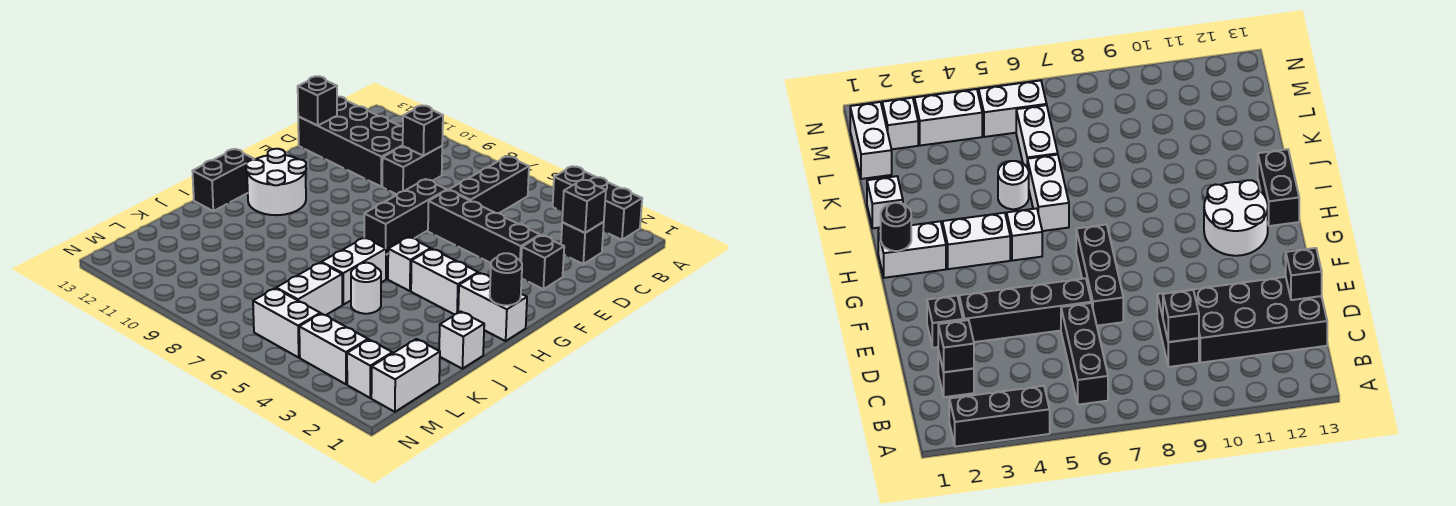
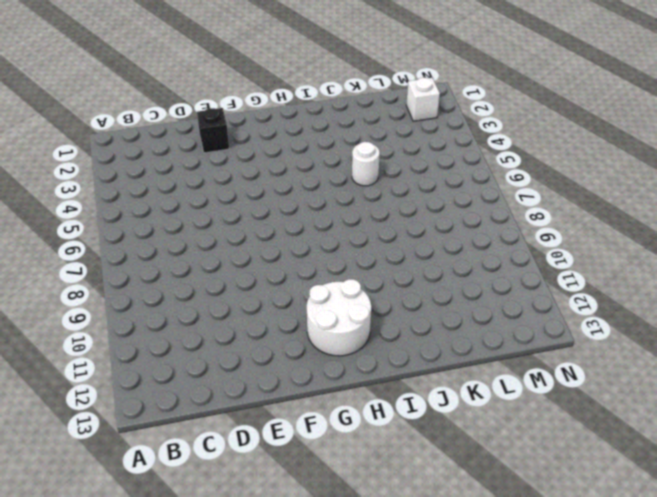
none -> black brick A2:A4 level 1
none -> black brick B6:D6 level 1
none -> black brick C2 level 1

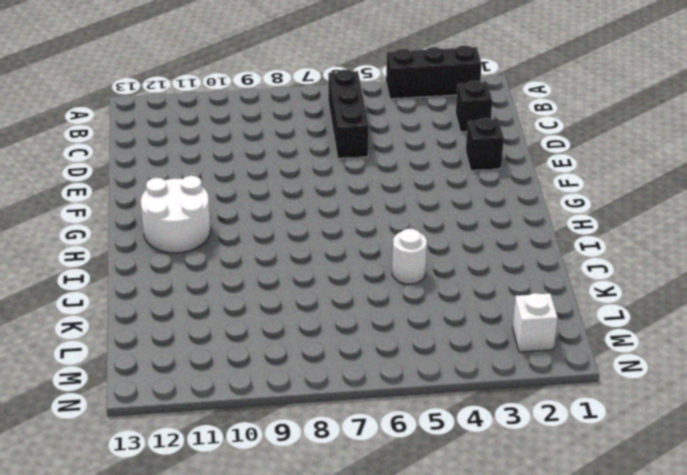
none -> black brick C9:D9 level 1
none -> black brick C10:D13 level 1
none -> black brick E3:E6 level 1

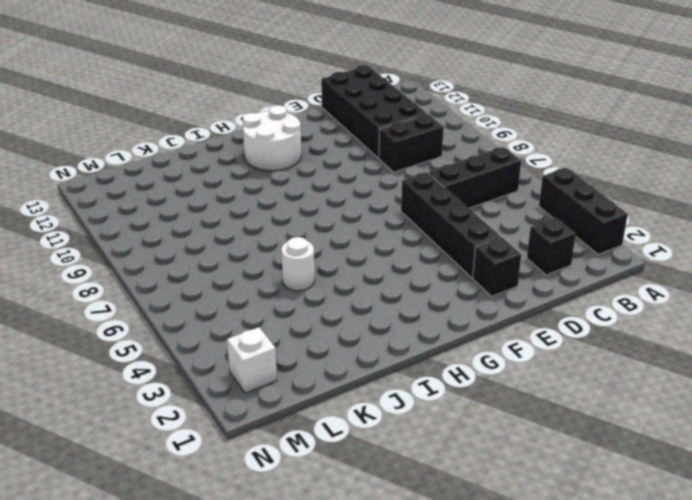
none -> black brick E7:G7 level 1
none -> white brick H1:H2 level 1
none -> white brick H3:H4 level 1

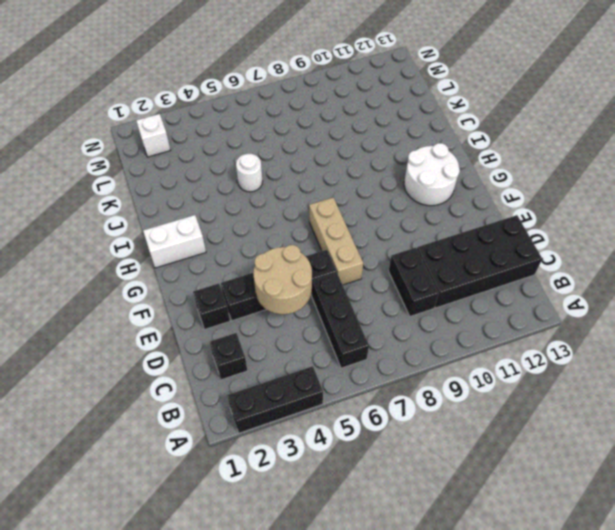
tan round brick D4:E5 level 2 -> none
tan brick E7:G7 level 1 -> black brick E7:G7 level 1
none -> white brick H3:H4 level 1
none -> white brick H5 level 1
none -> black brick H13:I13 level 1

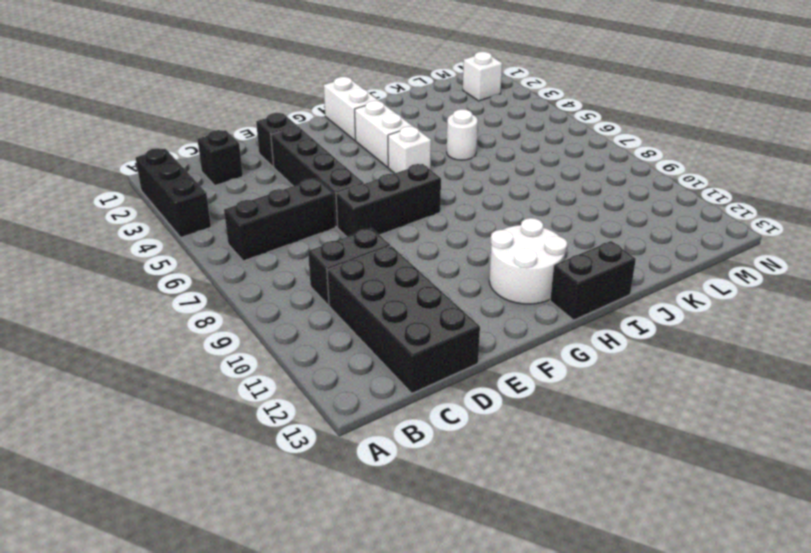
none -> white brick I6:J6 level 1
none -> white brick J1 level 1
none -> white brick K6:L6 level 1

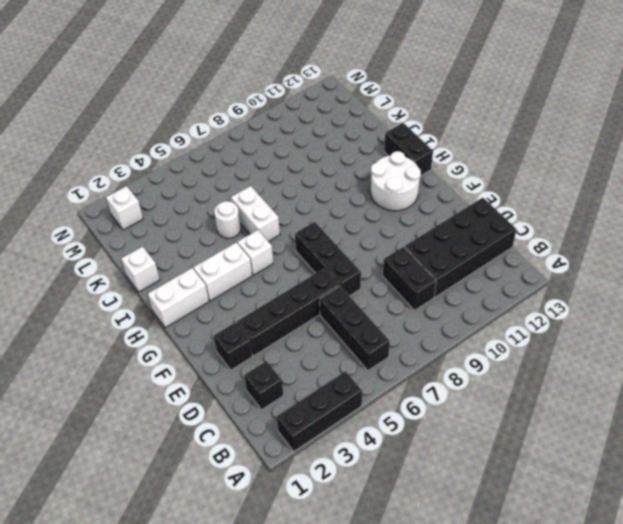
none -> white brick K6:L6 level 1
none -> white brick L1:M1 level 1
none -> white brick M3:M4 level 1

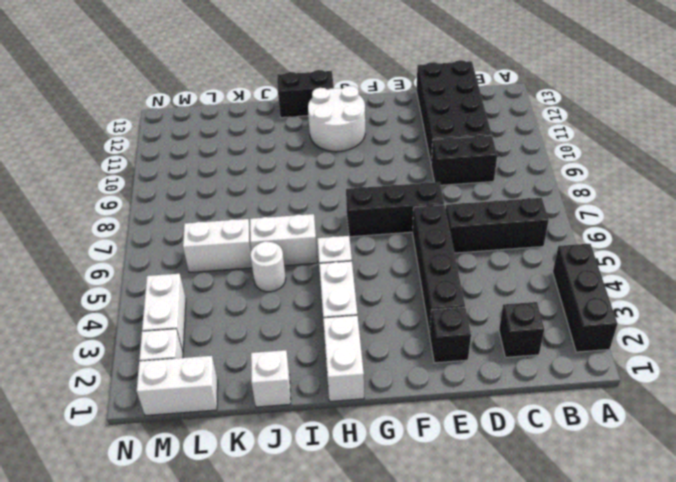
none -> white brick M5:M6 level 1
none -> black brick C2 level 2
none -> black brick C9 level 2

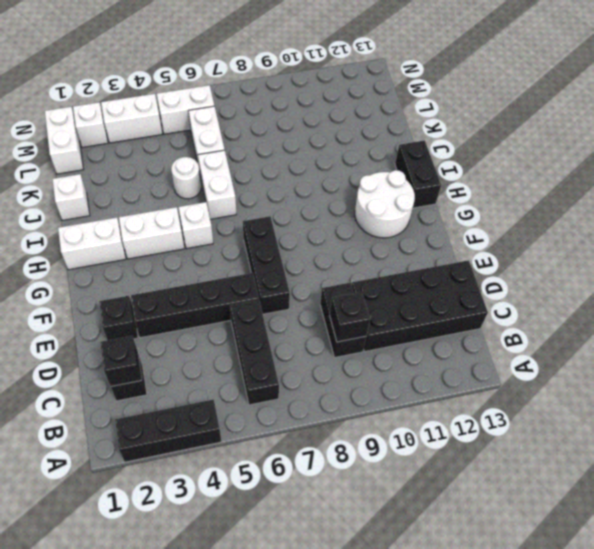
none -> black brick D13 level 2
none -> black round brick H1 level 2

